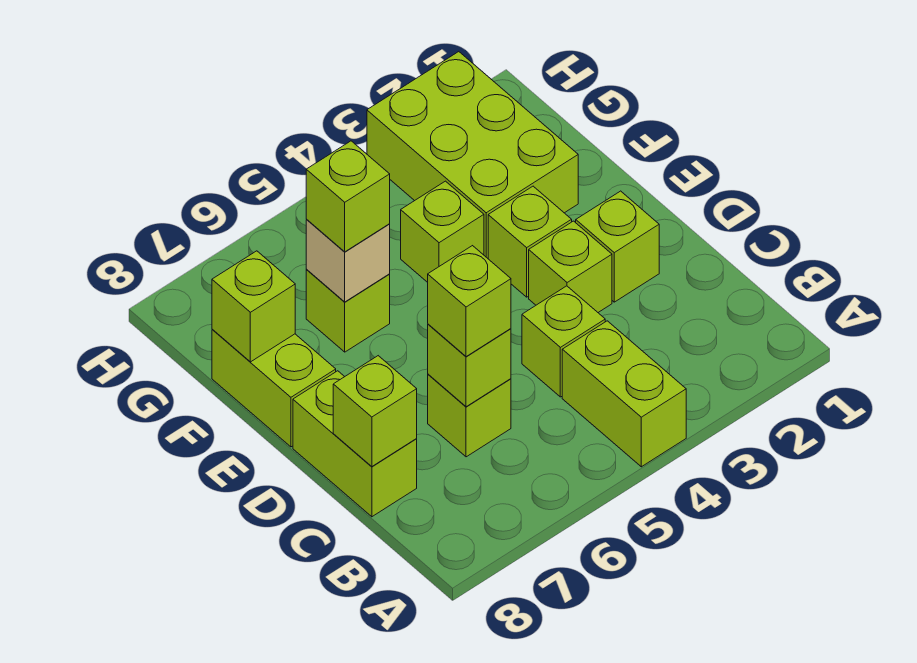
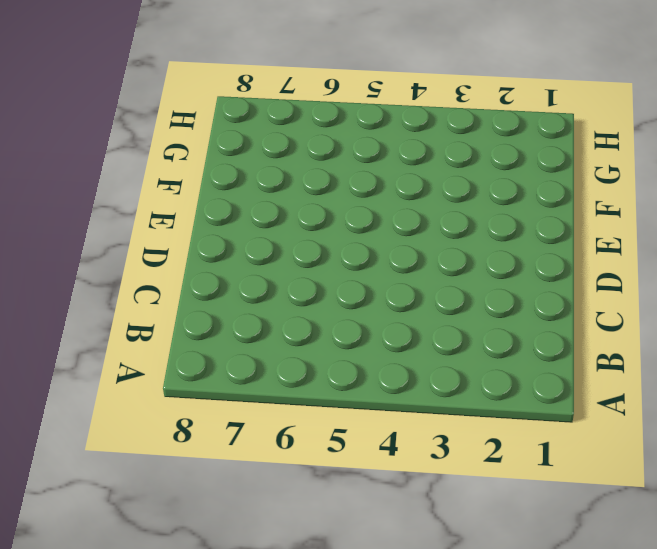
none -> lime brick A4:B4 level 1
none -> lime brick C4 level 1
none -> lime brick C6 level 1

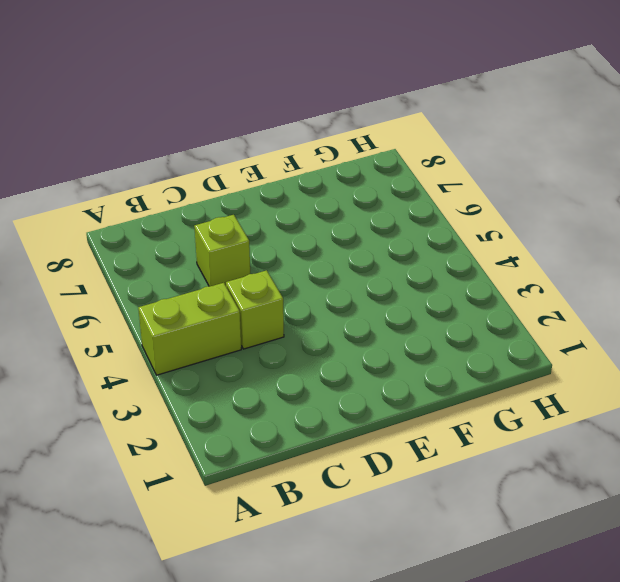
none -> lime brick C8:D8 level 1
none -> lime brick D2 level 1
none -> lime brick D3 level 1

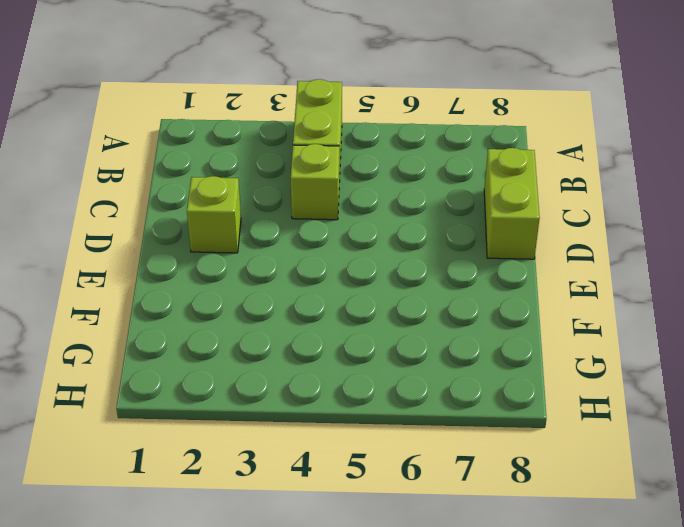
none -> lime brick C6 level 1
none -> lime brick D3 level 1
none -> lime brick E3 level 1

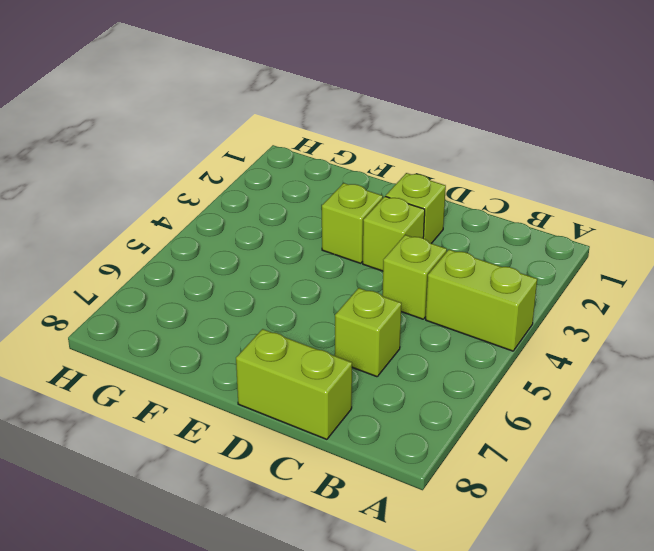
none -> lime brick E8:F8 level 1
none -> lime brick F2:H3 level 1
none -> lime brick F4 level 1

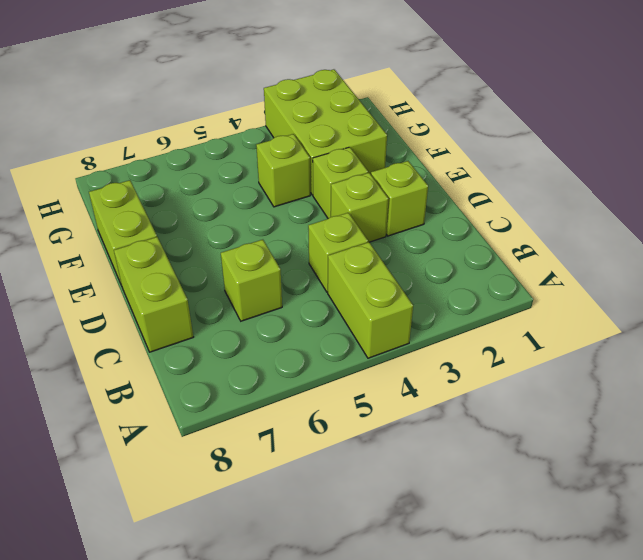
none -> lime brick F6 level 1
none -> lime brick C6 level 2
none -> lime brick C8 level 2

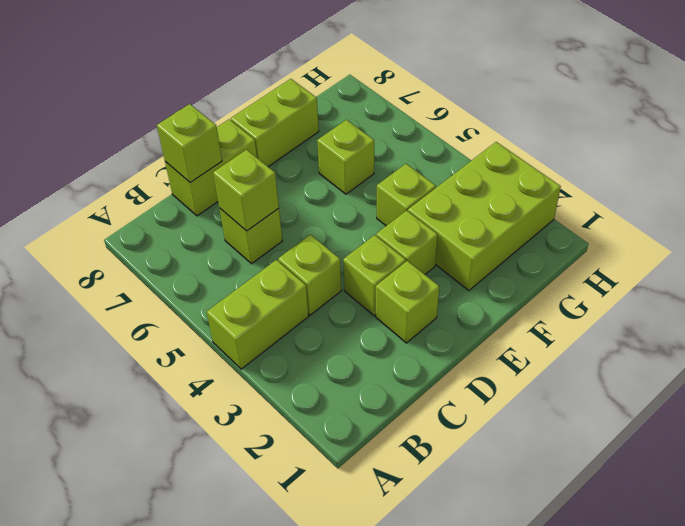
none -> tan brick F6 level 2
none -> lime brick F8 level 2
none -> lime brick C6 level 3

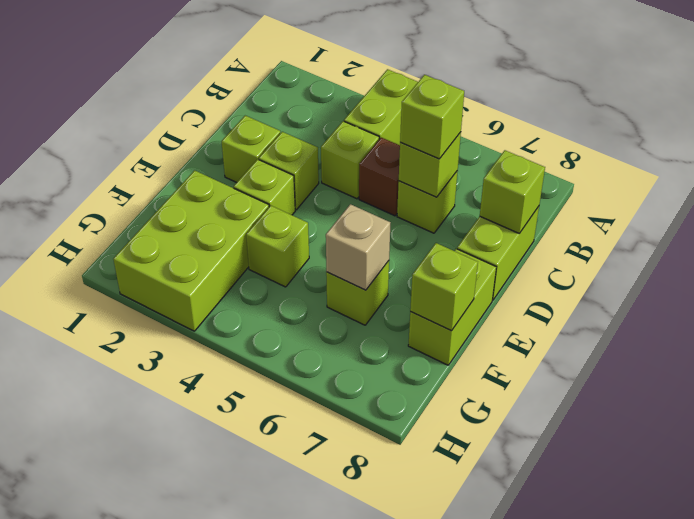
brown brick C5 level 1 -> none
none -> lime brick F6 level 3

